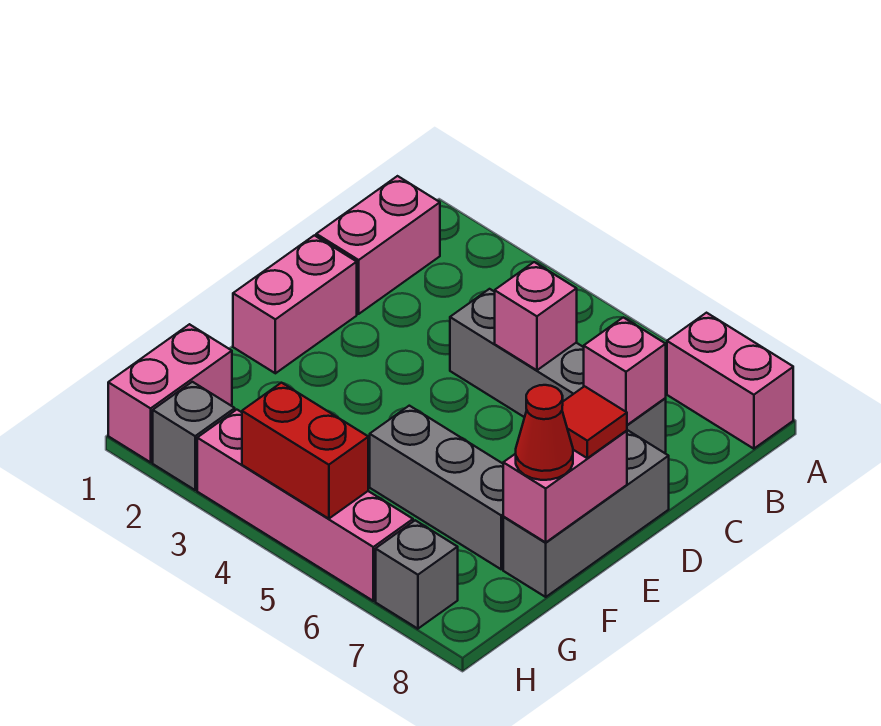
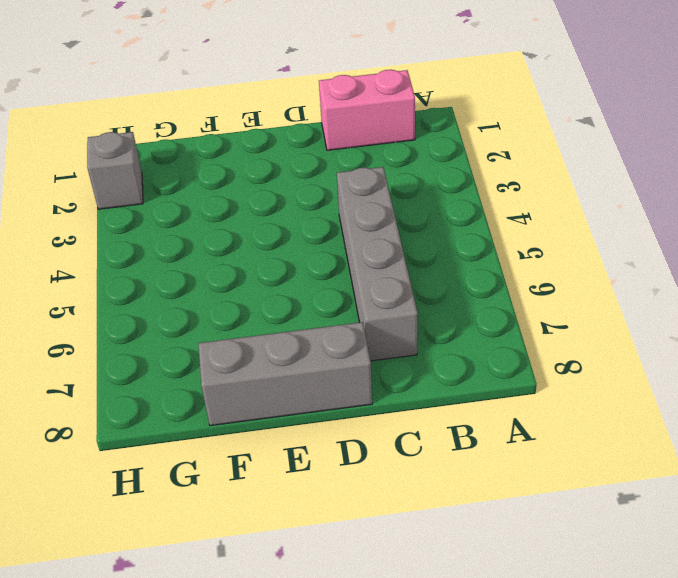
none -> pink brick A7:A8 level 1
none -> pink brick D1:E1 level 1
none -> grey brick F5:F7 level 1

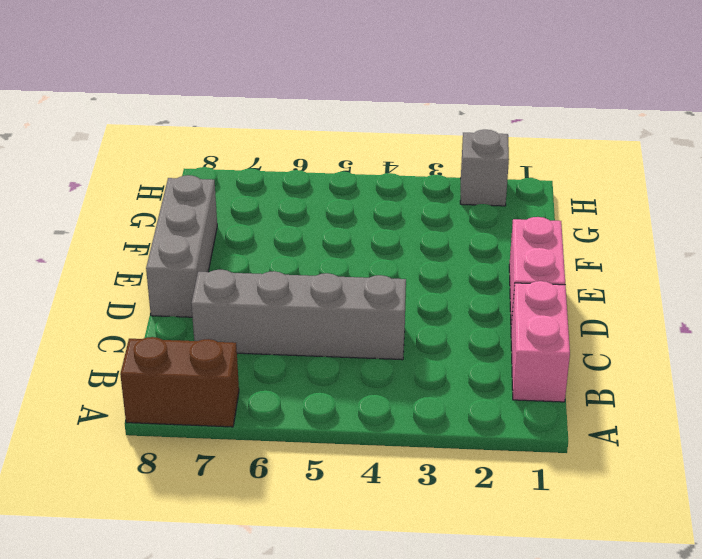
brown brick A7:A8 level 1 -> pink brick A7:A8 level 1
none -> grey brick F5:F7 level 1
none -> pink brick G1:H1 level 1
none -> pink brick H3:H6 level 1

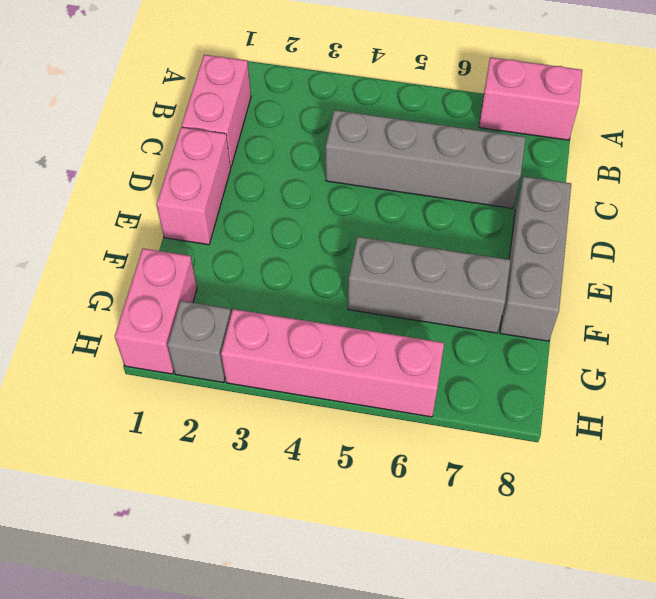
none -> grey brick H7 level 1
none -> pink brick C5 level 2
none -> pink brick C7 level 2

